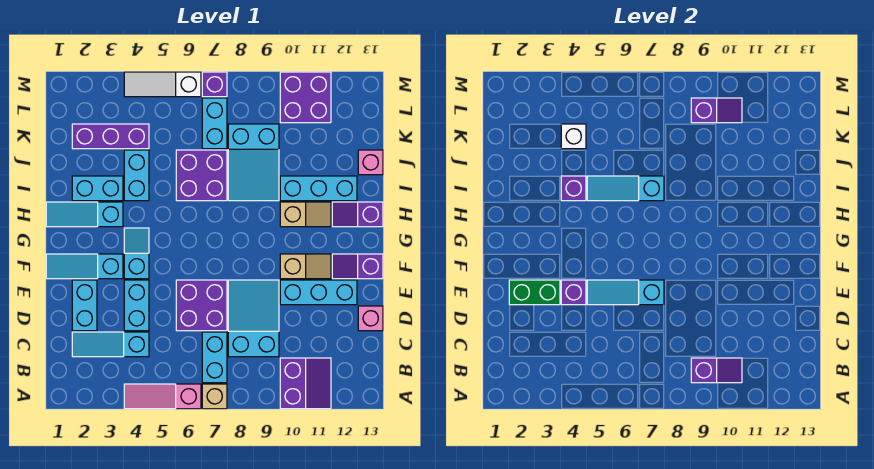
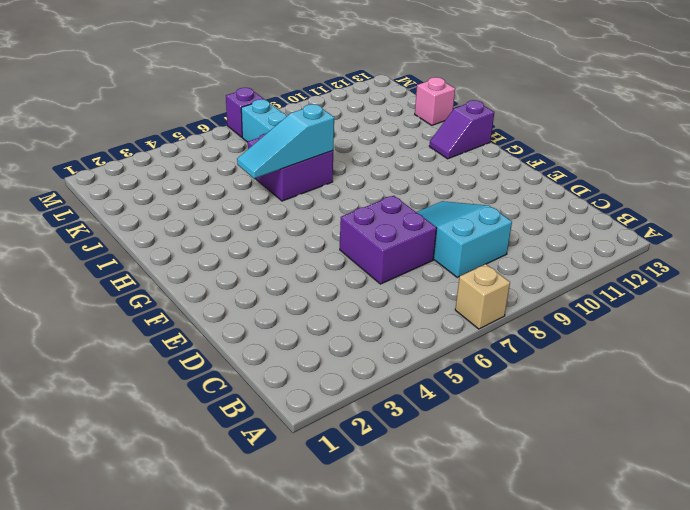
none -> pink slope A4:A6 level 1 top 6
none -> purple slope A10:B11 level 1 top 10
none -> cyan brick B7:C7 level 1
none -> cyan slope C2:C4 level 1 top 4

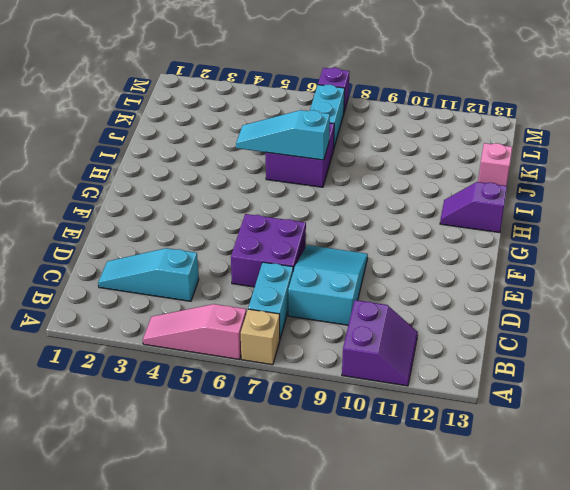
none -> cyan brick D2:E2 level 1
none -> cyan brick D4:E4 level 1
none -> pink brick D13 level 1
none -> cyan brick E10:E12 level 1

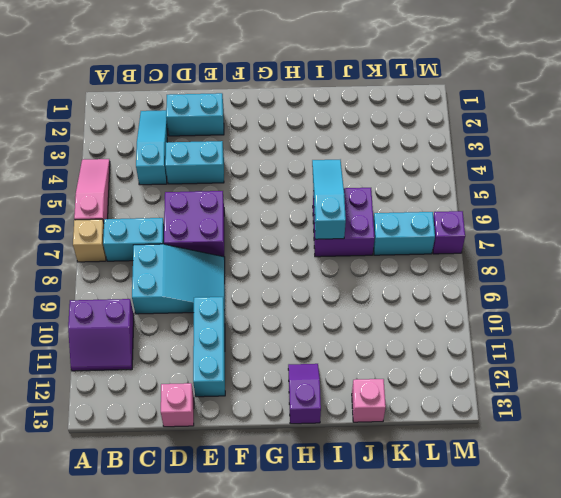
none -> cyan slope F1:F3 level 1 top 3
none -> cyan slope F4:G4 level 1 top F
none -> tan slope F10:F11 level 1 top 10
none -> purple slope F12:F13 level 1 top 13

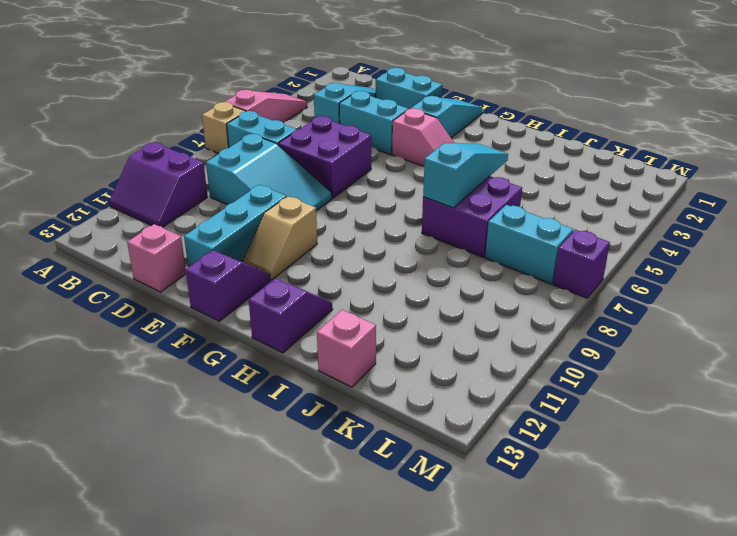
pink slope F4:G4 level 1 top F -> cyan slope F4:G4 level 1 top F
none -> cyan slope H1:H3 level 1 top 3
none -> tan slope H10:H11 level 1 top 10
none -> cyan brick I2:I3 level 1
none -> cyan brick I4:J4 level 1

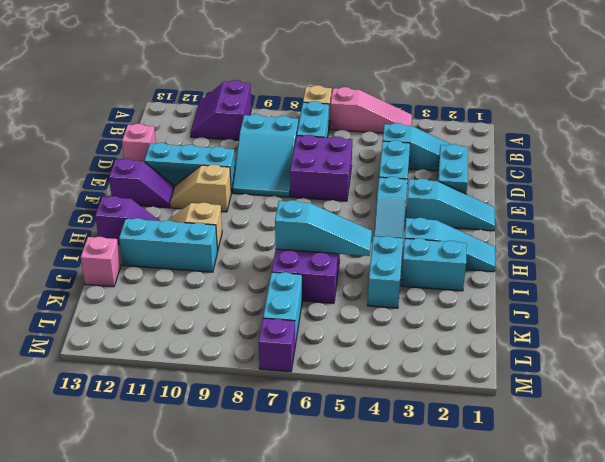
none -> cyan slope I8:K9 level 1 top K
none -> purple brick K2:K4 level 1
none -> purple brick L10:M11 level 1
none -> white slope M4:M6 level 1 top 6

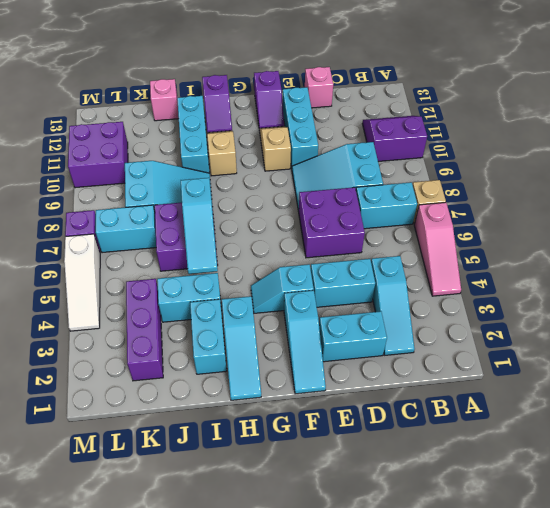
none -> purple slope B9:B10 level 2 top 9
none -> green brick E2:E3 level 2
none -> purple brick E4 level 2
none -> cyan slope E5:E7 level 2 top 7

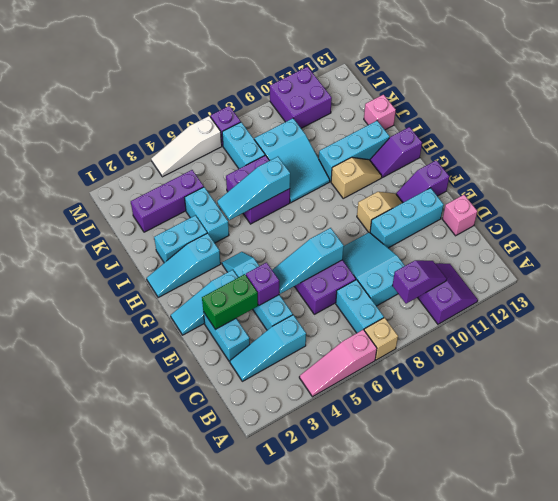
none -> purple brick I4 level 2
none -> white brick K4 level 2
none -> purple slope L9:L10 level 2 top 9

